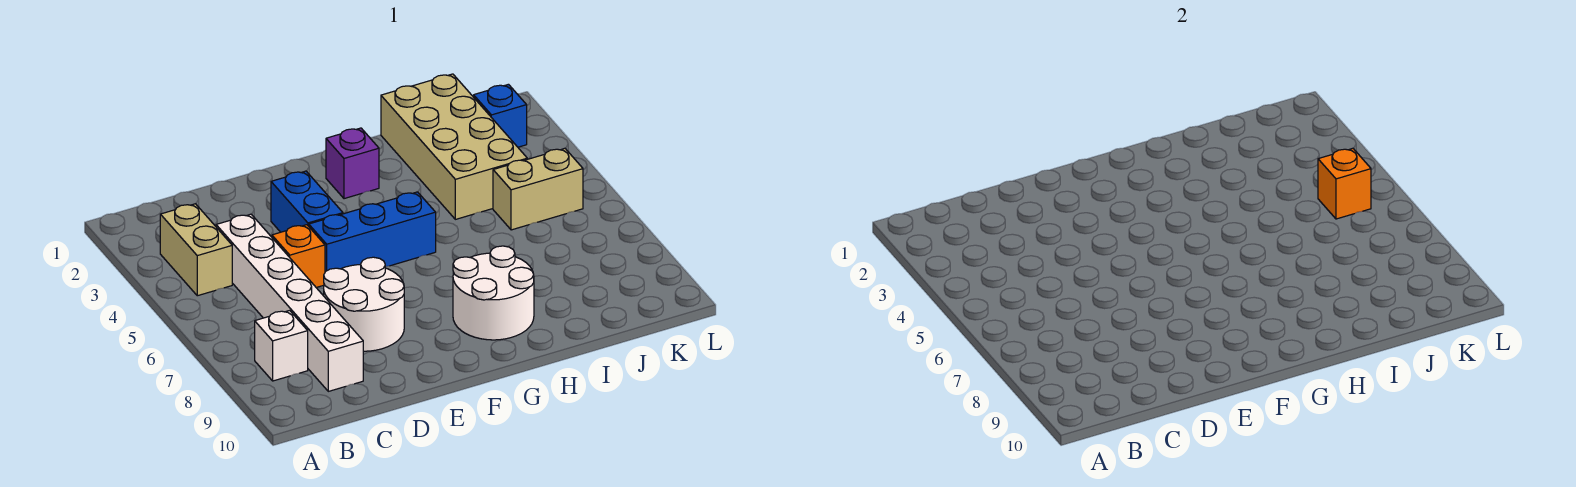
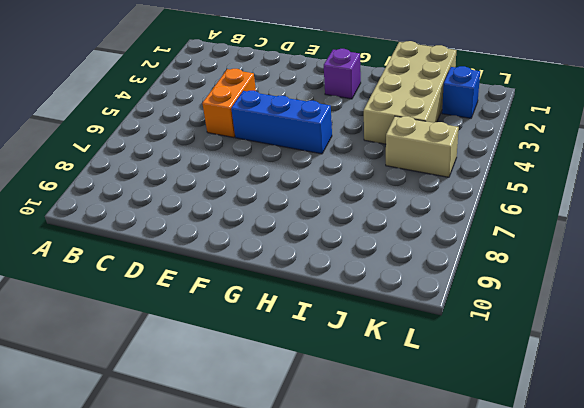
orange brick D4:D5 level 1 -> orange brick D5 level 1
none -> tan brick B3:B4 level 1
none -> white brick B8 level 1
none -> white brick C4:C9 level 1

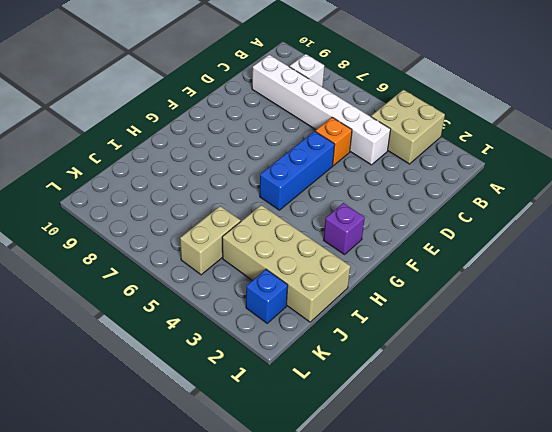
tan brick A3:B4 level 1 -> tan brick B3:B4 level 1
none -> white round brick D7:E8 level 1
none -> blue brick E3:E4 level 1
none -> white round brick G8:H9 level 1

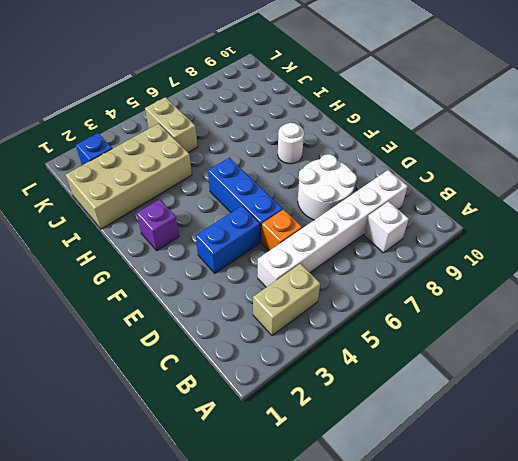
white round brick G8 level 1 -> white round brick G8:H9 level 1
none -> orange brick K5 level 2

